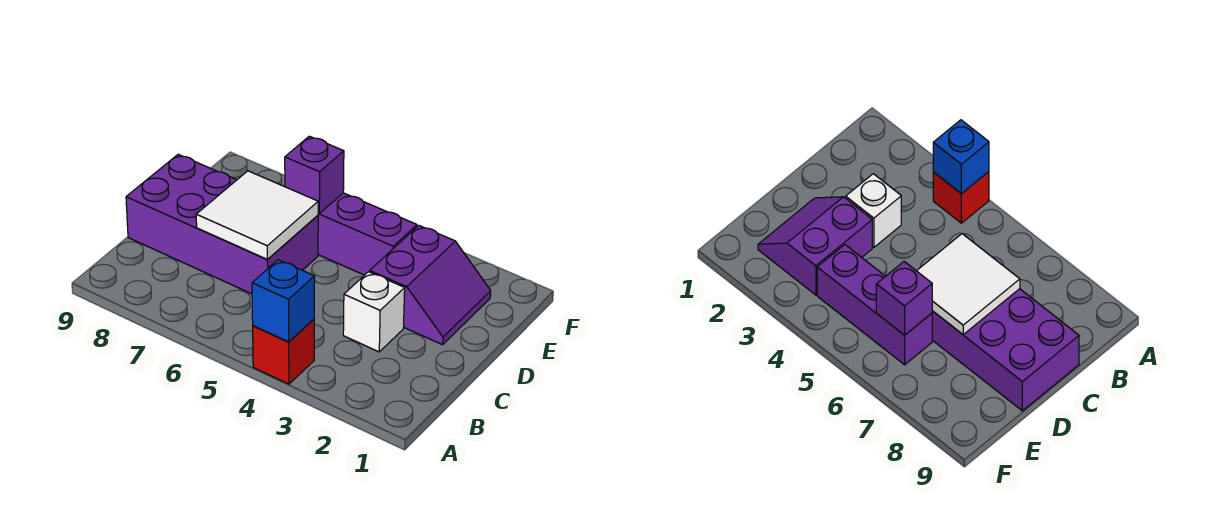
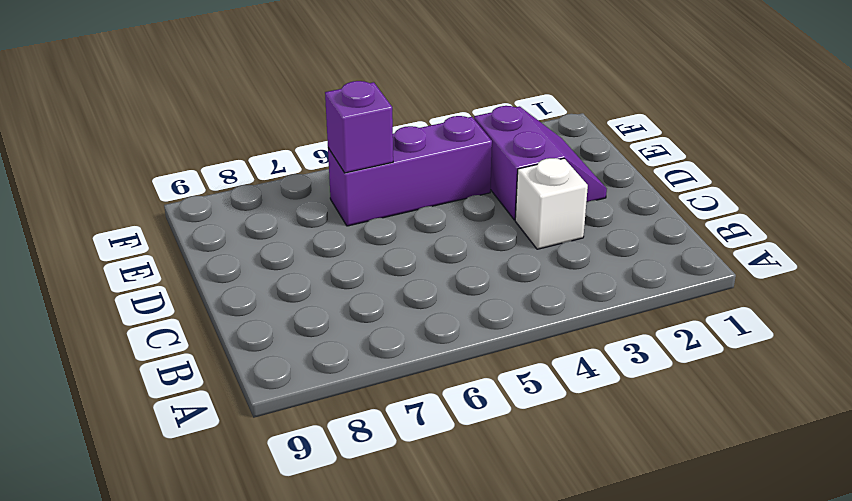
none -> red brick A4 level 1
none -> purple brick C6:D9 level 1

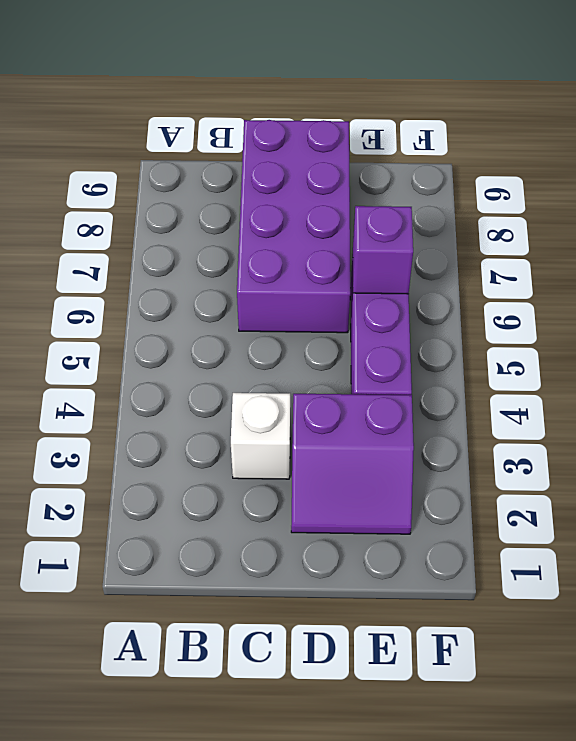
none -> red brick A4 level 1
none -> blue brick A4 level 2

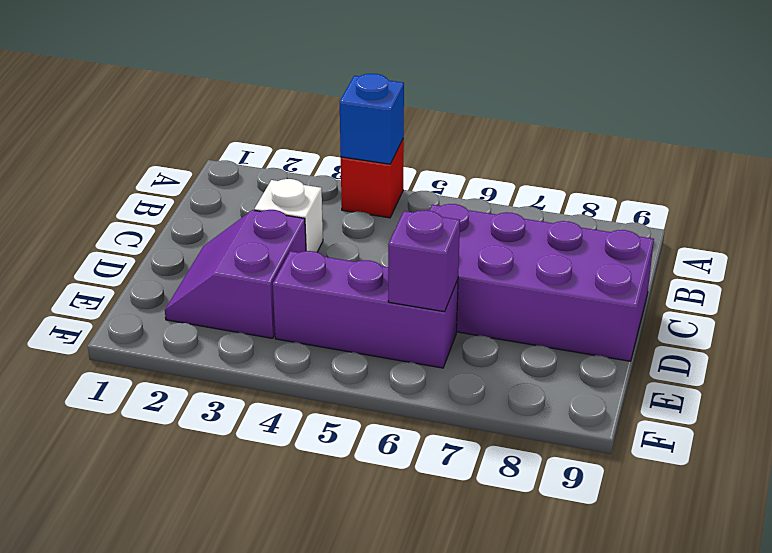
none -> white tile C6:D7 level 2

